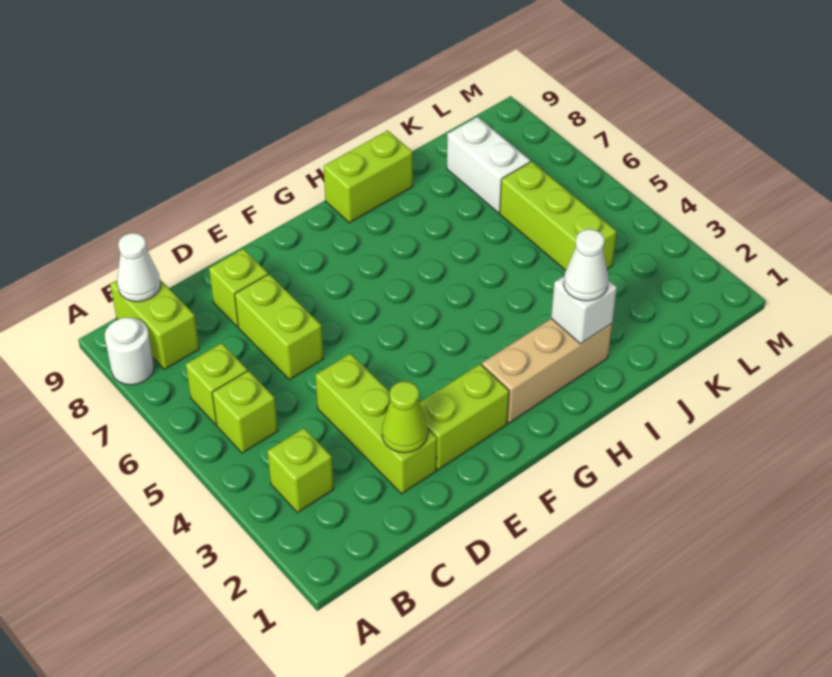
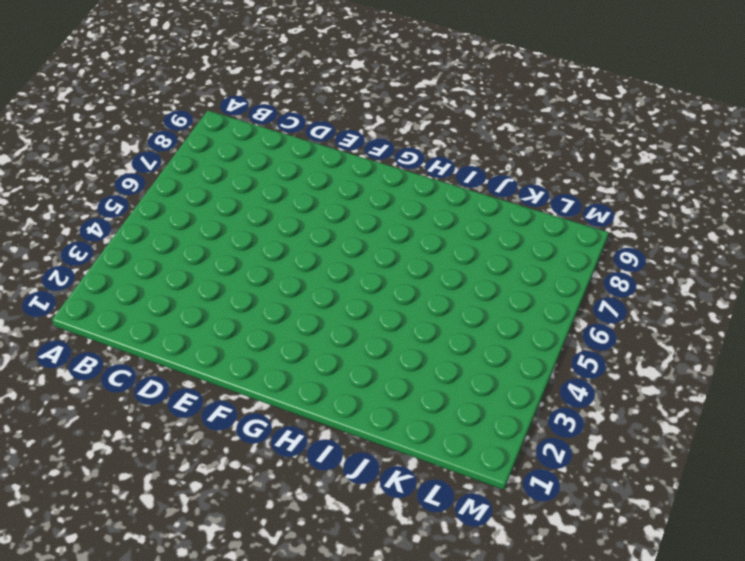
none -> white round brick A8 level 1
none -> lime brick B3 level 1
none -> lime brick B5 level 1

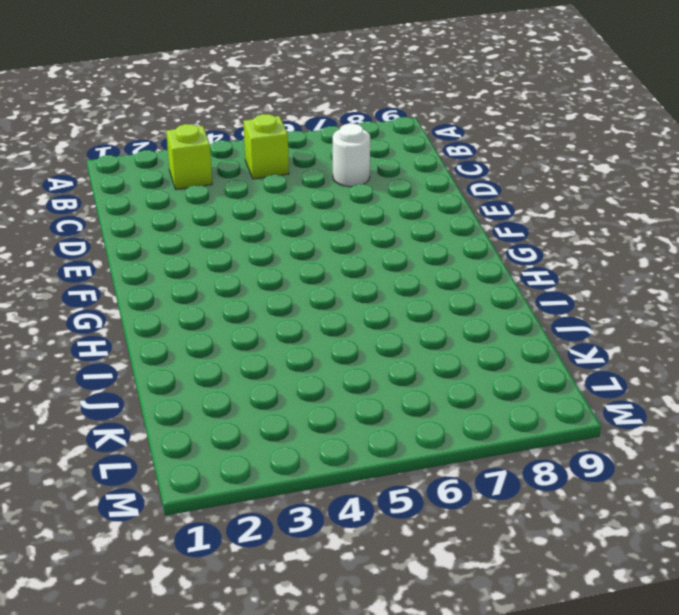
white round brick C7 level 1 -> white round brick A8 level 1
none -> lime brick B6 level 1
none -> lime brick B8:B9 level 1
none -> lime brick D2:D4 level 1

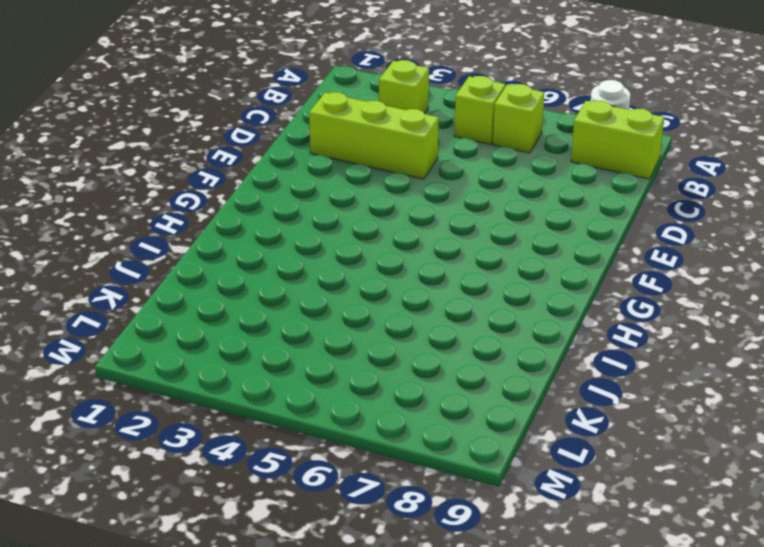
none -> lime brick D6:D7 level 1
none -> lime brick D8 level 1
none -> lime brick E2:F2 level 1

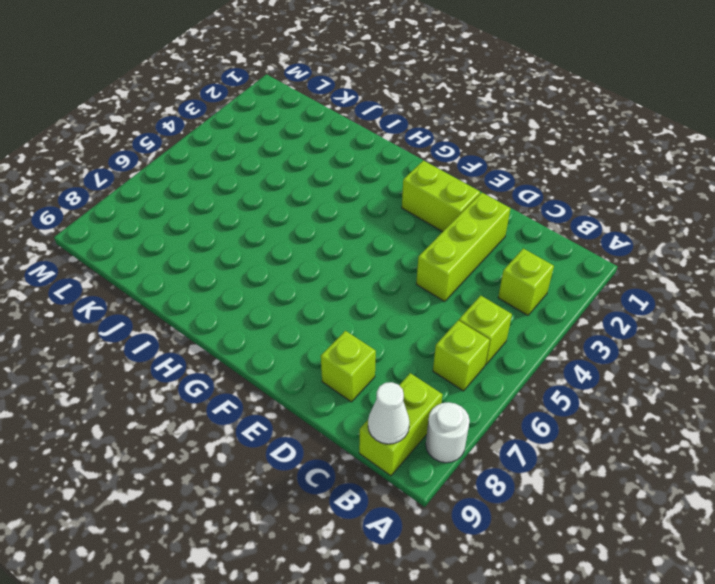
none -> lime brick D6:D7 level 1
none -> tan brick G2:I2 level 1
none -> lime brick H9:I9 level 1

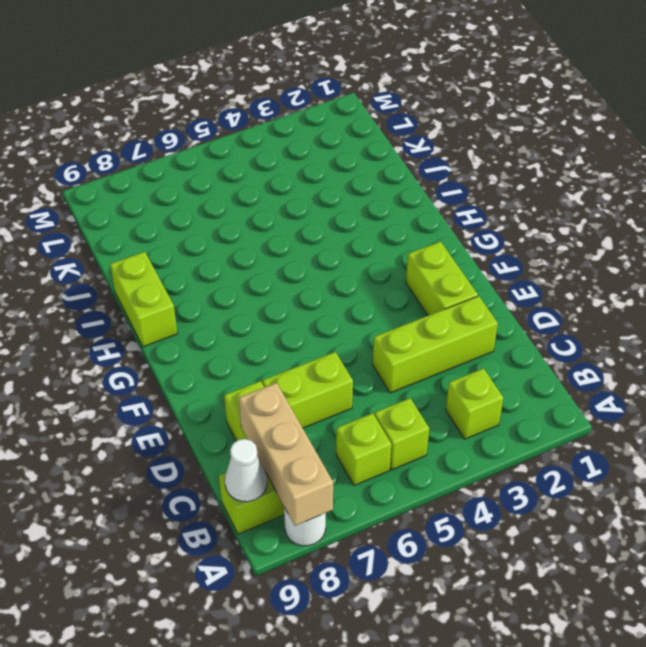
tan brick A8:C8 level 2 -> tan brick G2:I2 level 1
none -> lime brick K4:K6 level 1
none -> white brick K7:K8 level 1
none -> lime cone D2 level 2

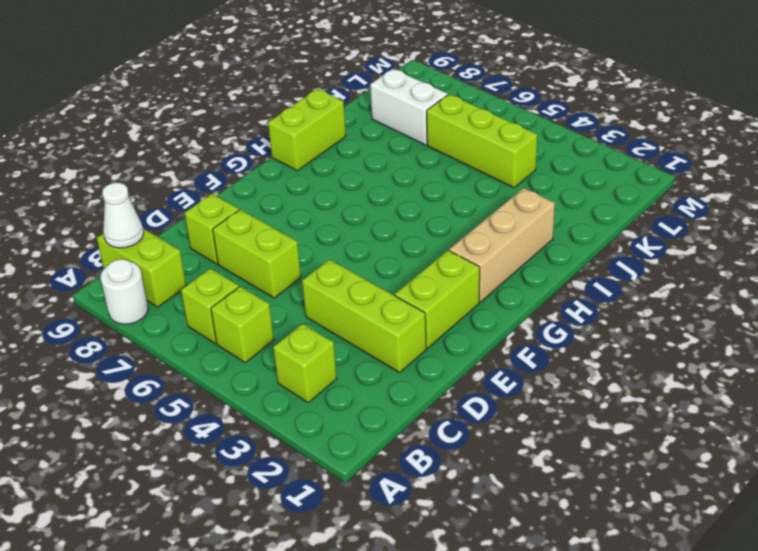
none -> lime cone D2 level 2
none -> white brick I2 level 2
none -> white cone I2 level 3

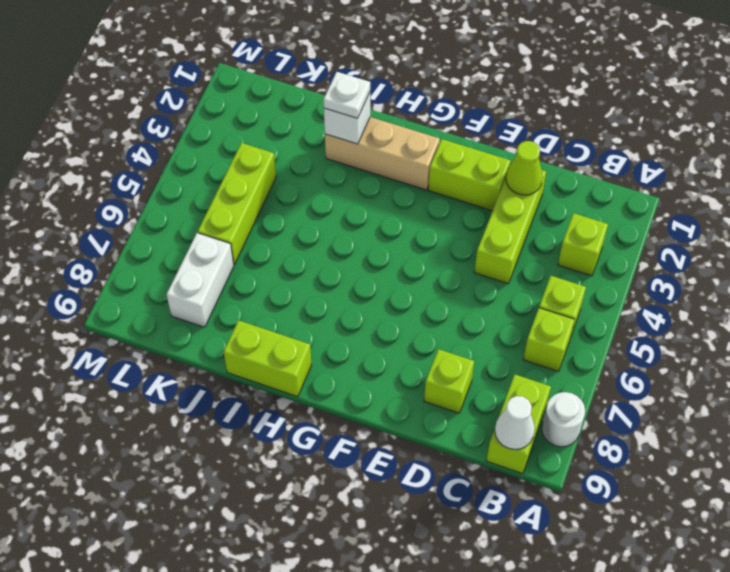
white plate I2 level 3 -> white cone I2 level 3
none -> lime brick D6:D7 level 1

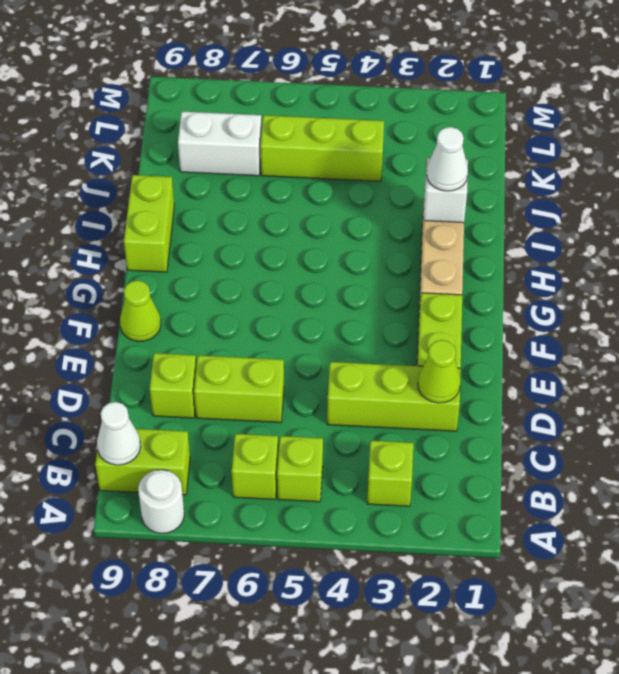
lime cone F9 level 1 -> none

